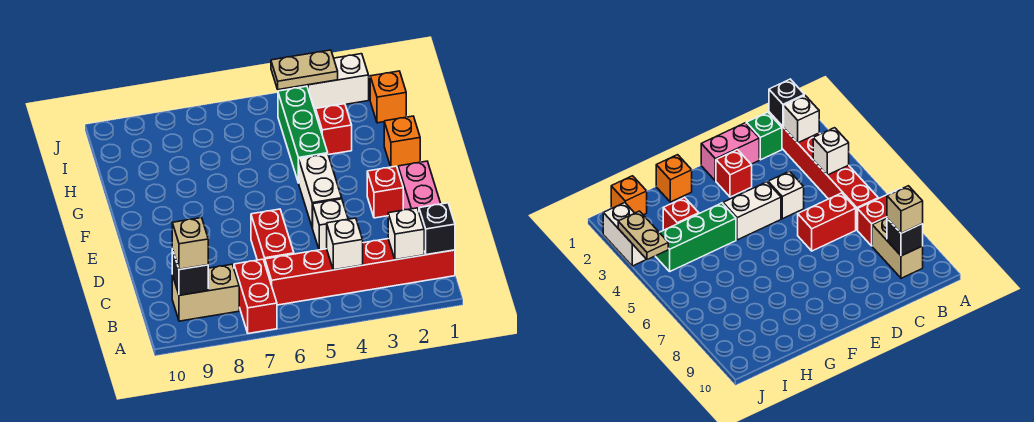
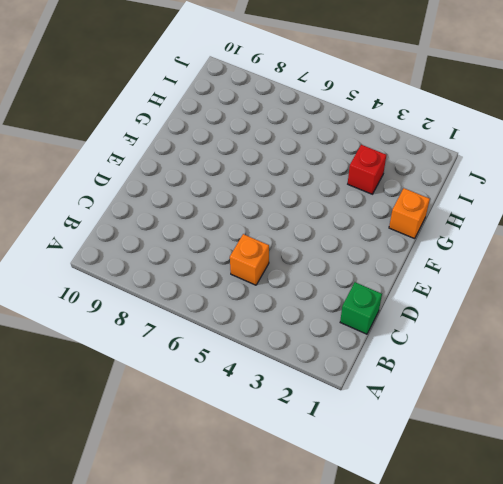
orange brick C5 level 1 -> orange brick I1 level 1
none -> red brick A7:B7 level 1
none -> red brick B1:B6 level 1
none -> tan brick B8:B9 level 1

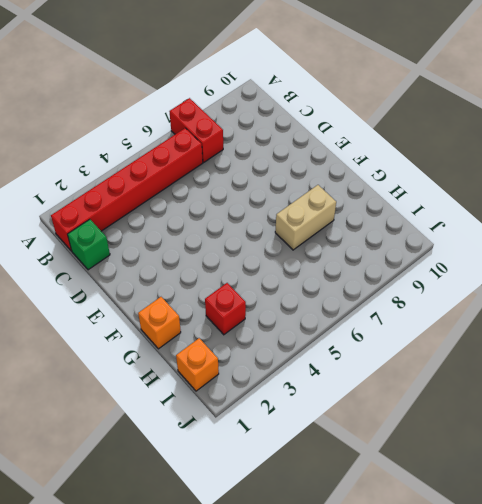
tan brick G7:G8 level 1 -> tan brick B8:B9 level 1
none -> red brick C6:D6 level 1
none -> pink brick D1:E1 level 1
none -> white brick D4 level 1

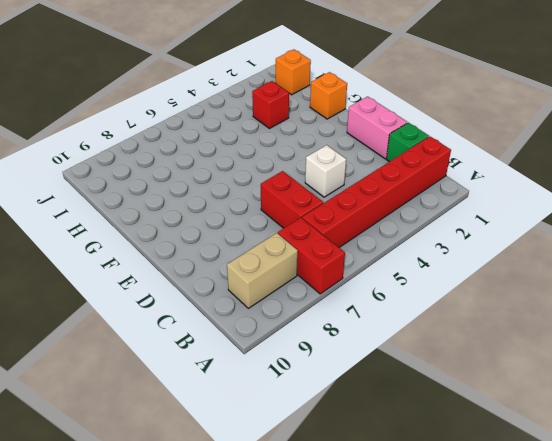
none -> red brick E2 level 1
none -> white brick E4:F4 level 1
none -> green brick G4:I4 level 1

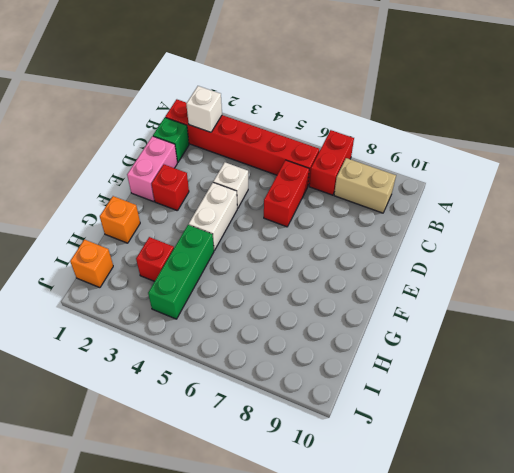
none -> white brick J2:J3 level 1
none -> black brick B1 level 2
none -> white brick B4 level 2

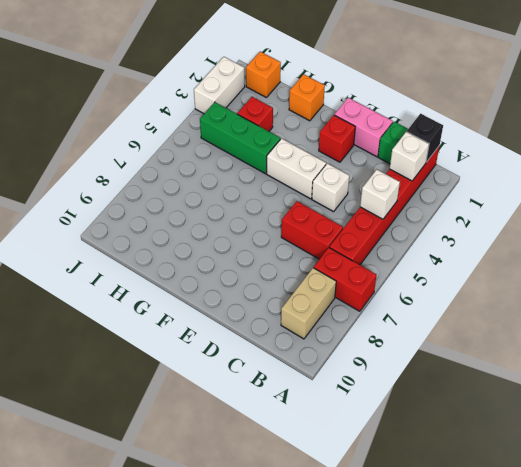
none -> black brick B9 level 2
none -> tan plate J3:J4 level 2
none -> tan brick B9 level 3

